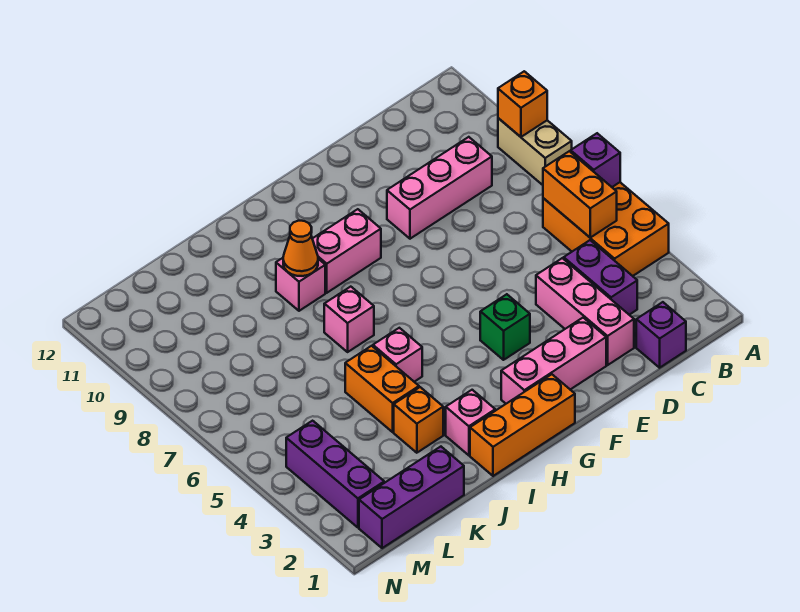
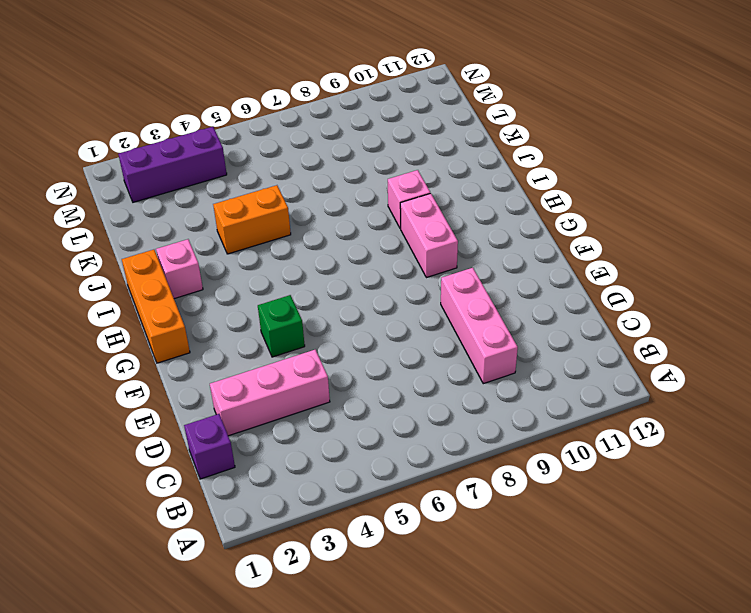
none -> orange brick A4:B6 level 1
none -> tan brick A8:A9 level 1
none -> purple brick C3:C4 level 1

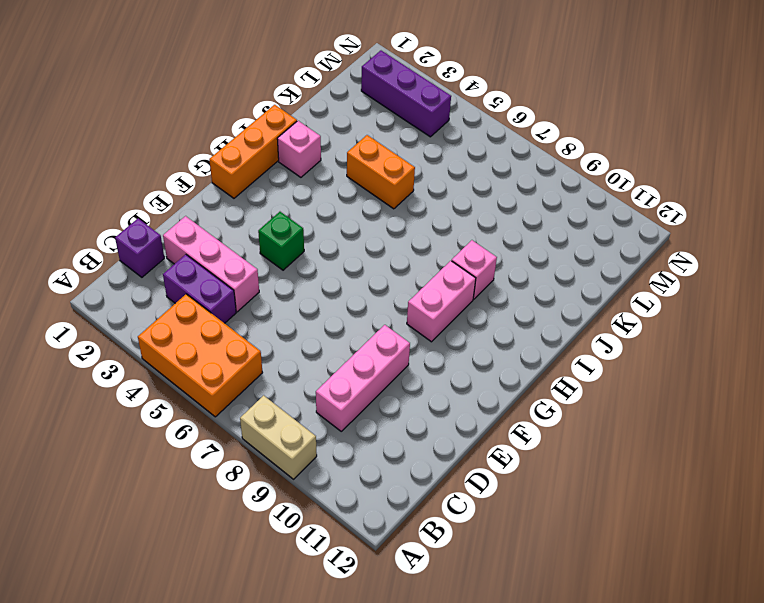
none -> pink brick E2:G2 level 1
none -> pink brick I5 level 1
none -> pink brick I7 level 1

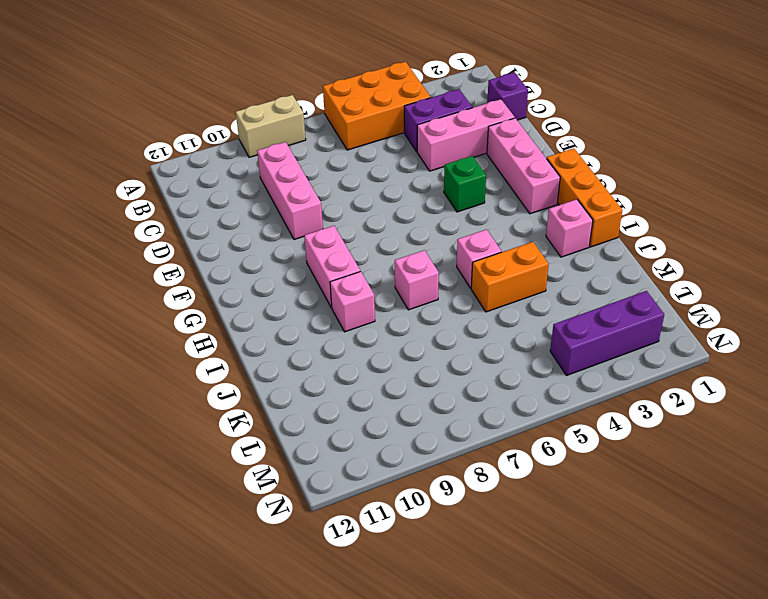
none -> orange brick J3 level 1
none -> purple brick K1:M1 level 1
none -> purple brick A6 level 2

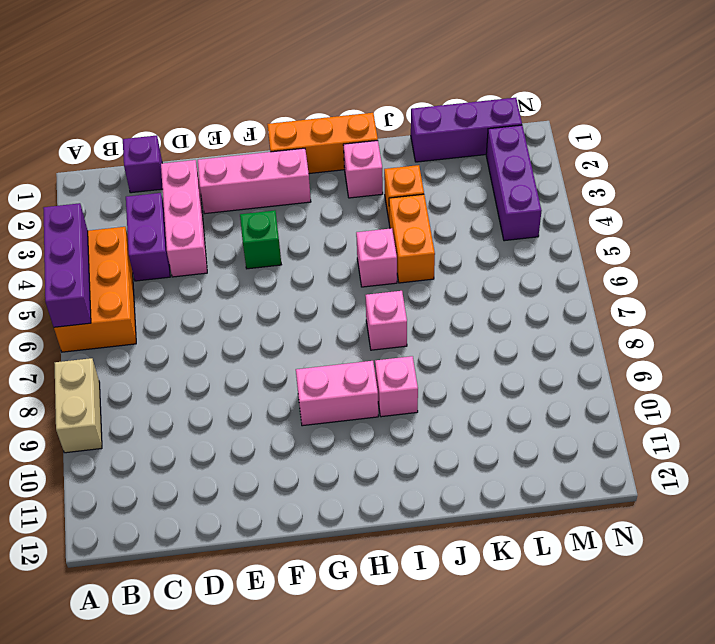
purple brick A4:A6 level 2 -> purple brick A6 level 2
none -> pink brick C9:E9 level 1
none -> orange brick A9 level 2
none -> orange brick B5:B6 level 2

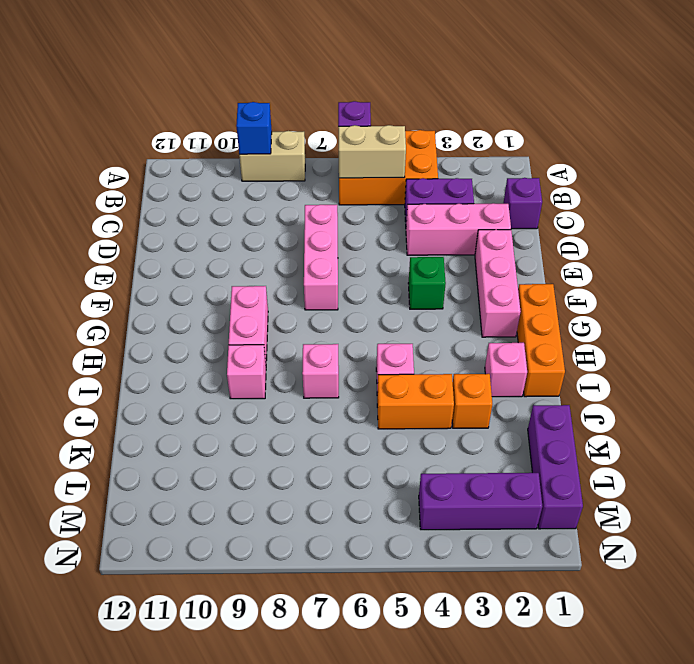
blue brick A9 level 2 -> orange brick A9 level 2
tan brick B5:B6 level 2 -> orange brick B5:B6 level 2
pink brick D7:F7 level 1 -> pink brick C9:E9 level 1
none -> orange cone I9 level 2

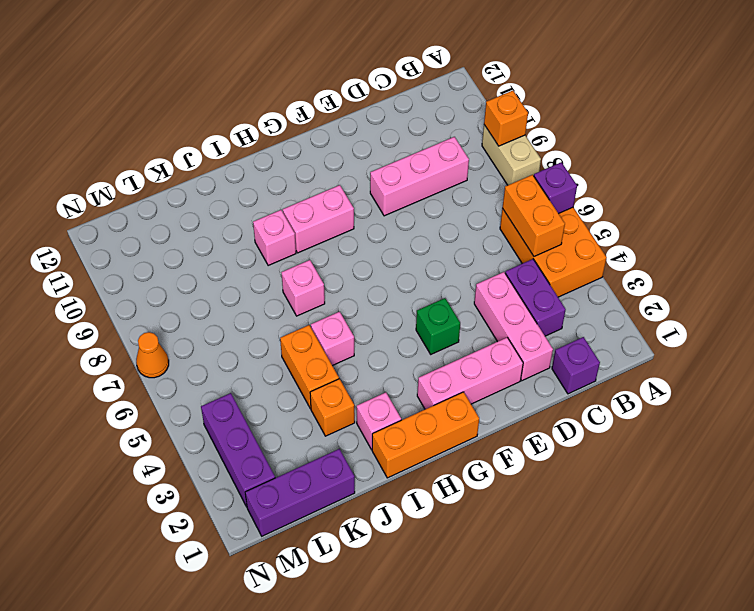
orange cone N7 level 1 -> orange cone I9 level 2

